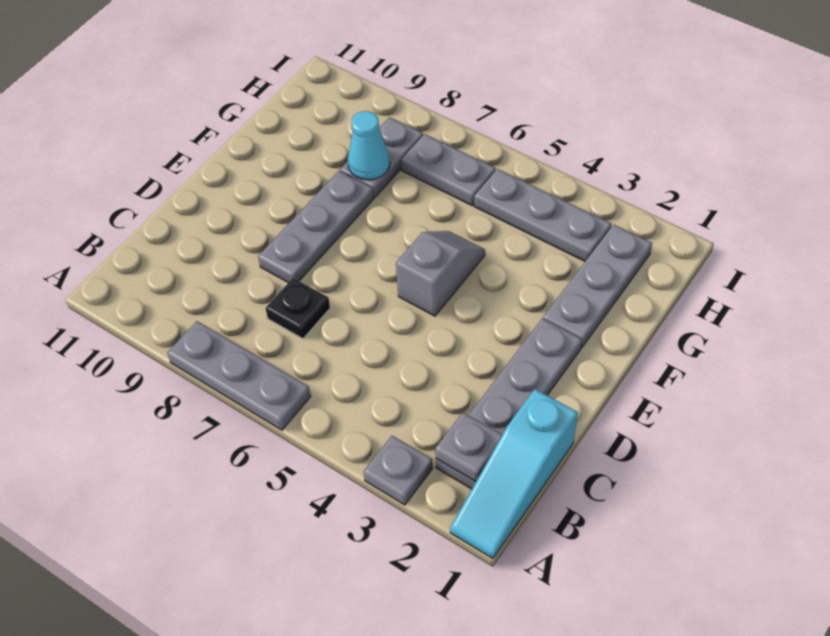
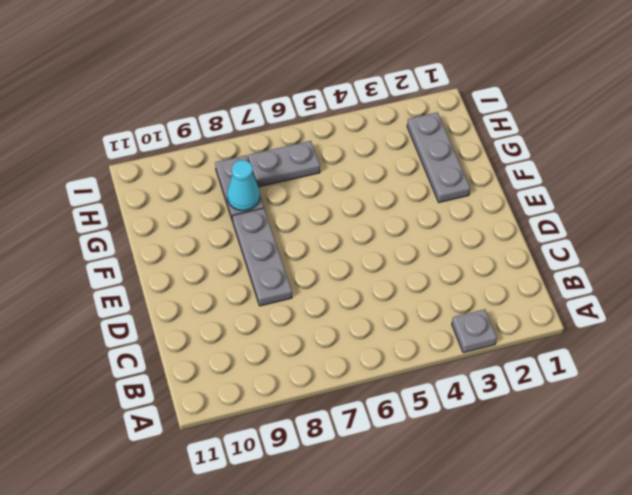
none -> cyan slope A1:C1 level 1 top C
none -> grey plate A6:A8 level 1
none -> grey plate B2:E2 level 1

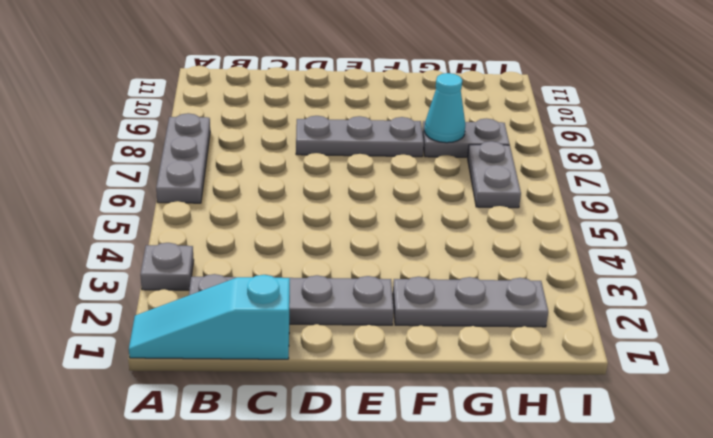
none -> black plate C7 level 1
none -> grey slope E5:F5 level 1 top E
none -> grey plate H3:H5 level 1

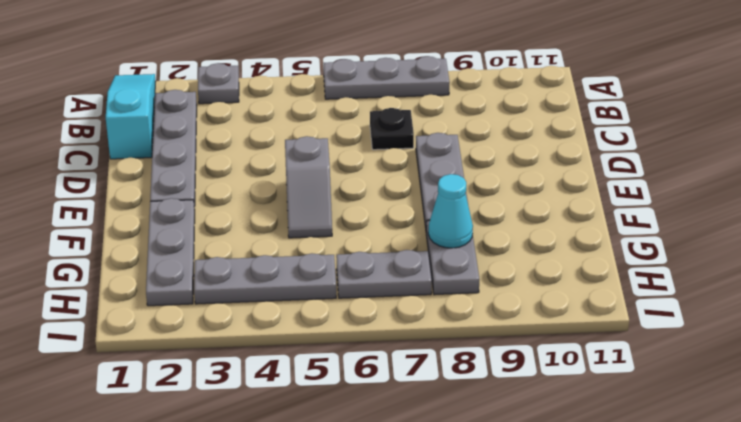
none -> grey plate B2 level 2

